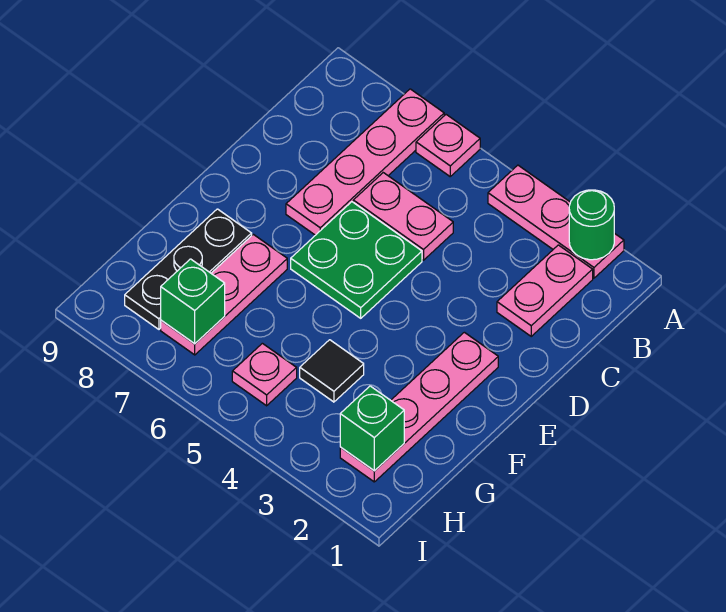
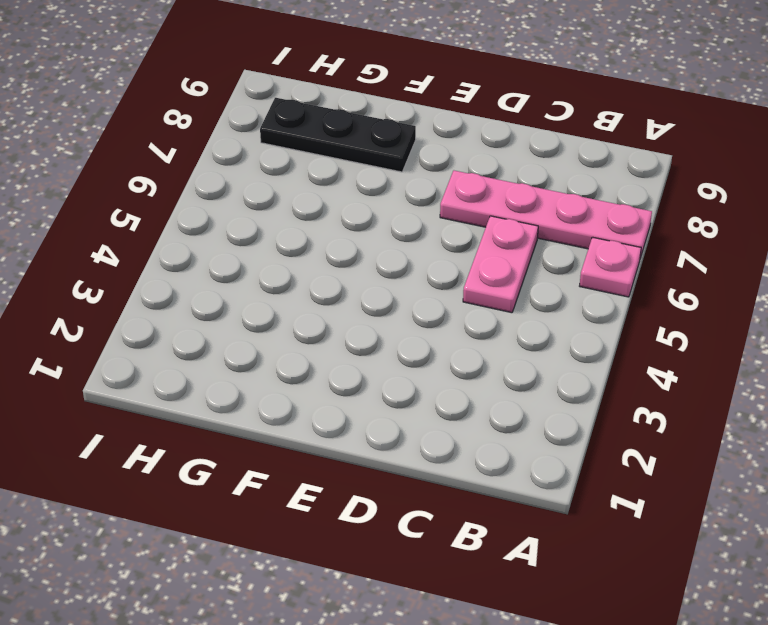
none -> pink plate A2:A4 level 1
none -> pink plate B2:C2 level 1
none -> green plate D5:E6 level 1

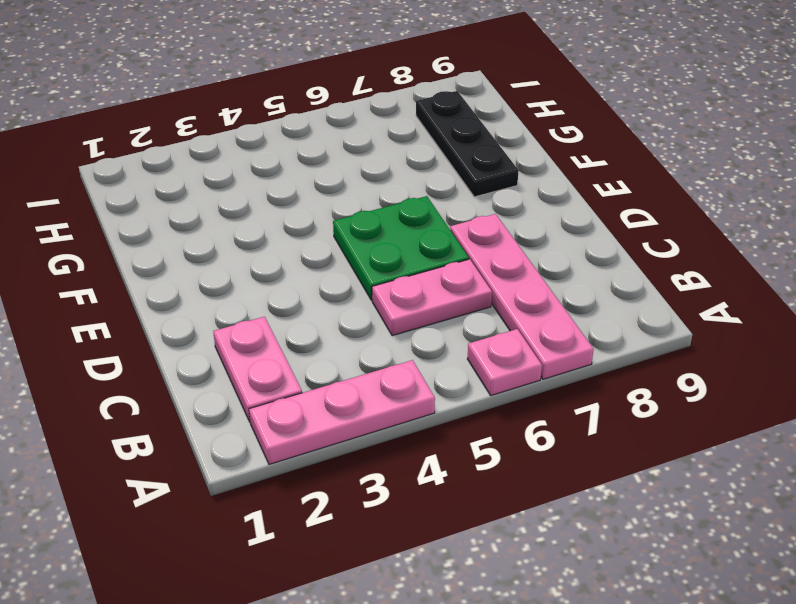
none -> pink plate E2:H2 level 1
none -> pink plate F7:H7 level 1
none -> black tile G4 level 1

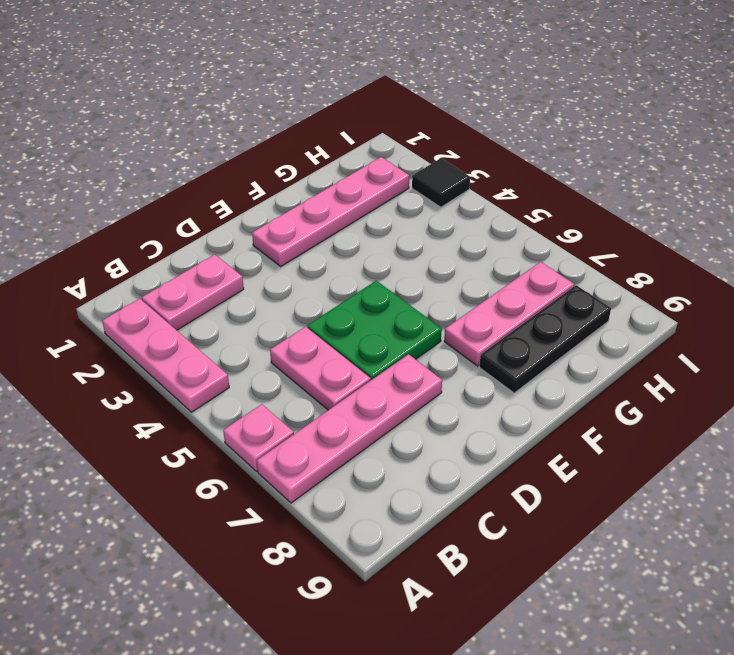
black tile I3 level 1 -> black tile G4 level 1
none -> pink plate H5 level 1
none -> green round brick A2 level 2
none -> green brick H2 level 2

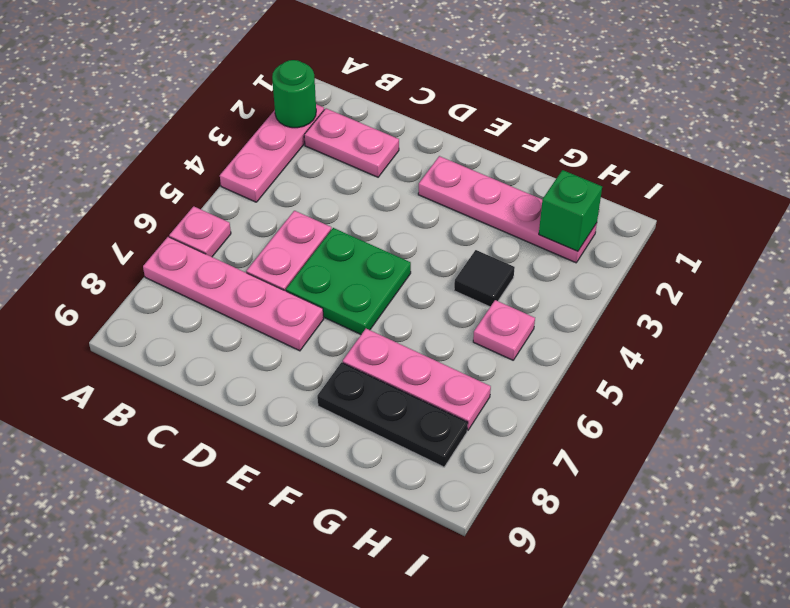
none -> green brick H7 level 2

